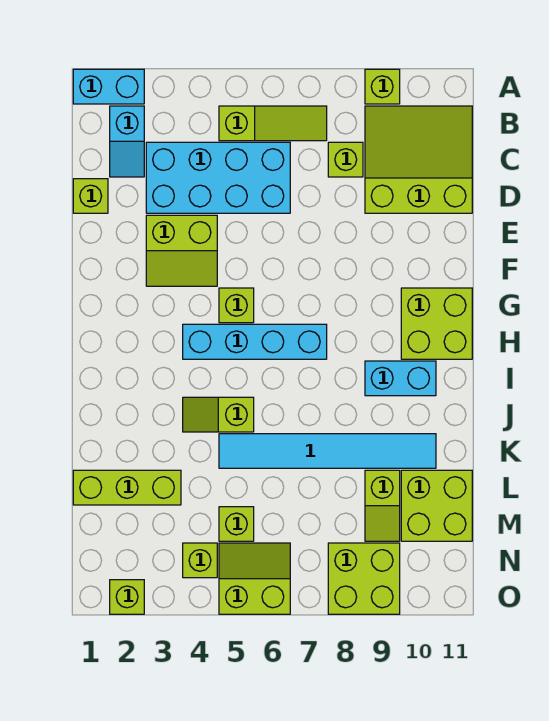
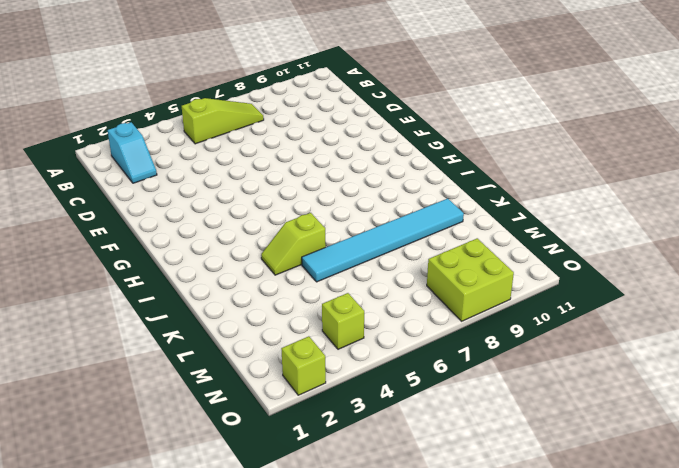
none -> cyan brick A1:A2 level 1
none -> lime brick A9 level 1
none -> lime slope B9:D11 level 1 top D

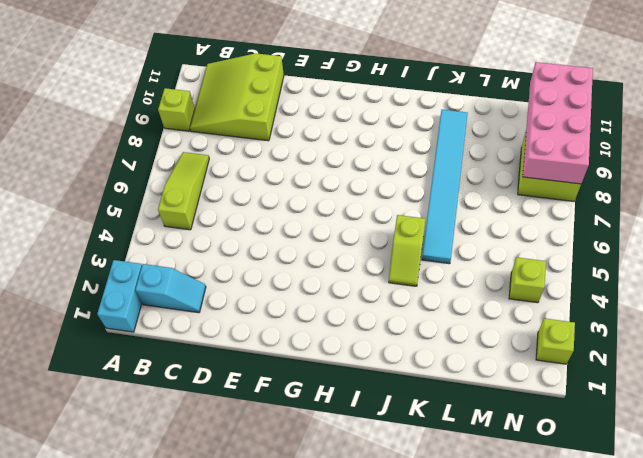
pink brick N8:O11 level 2 -> none
none -> cyan brick C3:D6 level 1
none -> lime brick C8 level 1
none -> lime brick D1 level 1

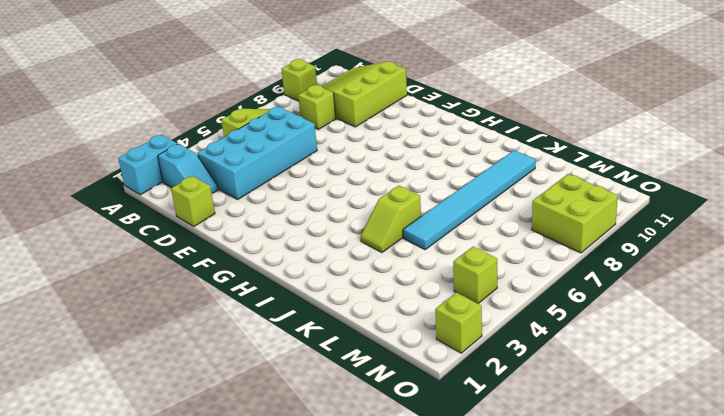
none -> lime slope E3:F4 level 1 top E
none -> lime brick G5 level 1
none -> lime brick G10:H11 level 1

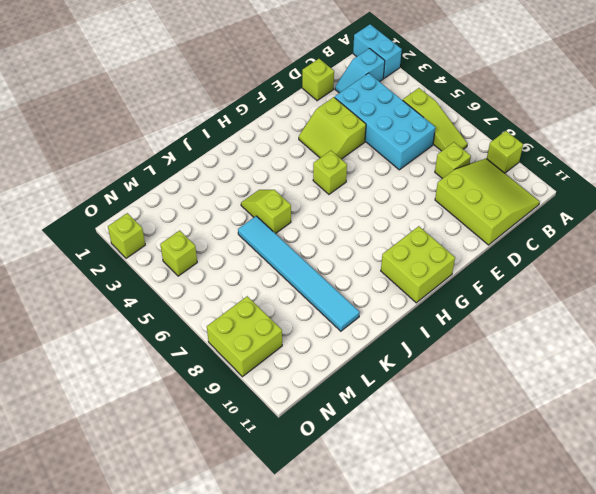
none -> cyan brick H4:H7 level 1
none -> cyan brick I9:I10 level 1
none -> lime brick L1:L3 level 1

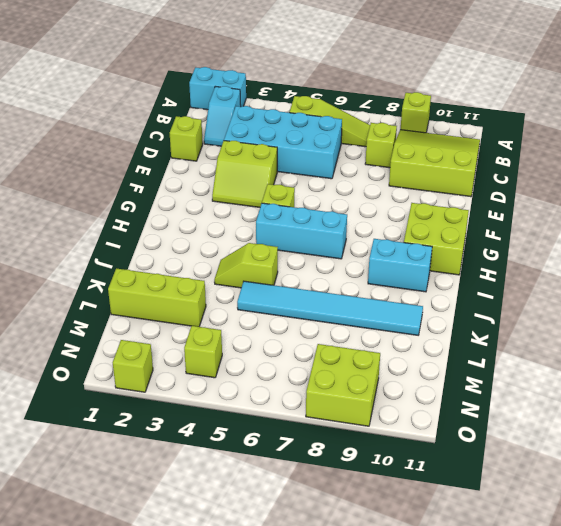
cyan brick H5:H7 level 1 -> cyan brick H4:H7 level 1
none -> lime slope L9:M9 level 1 top L
none -> lime brick L10:M11 level 1
none -> lime brick M5 level 1

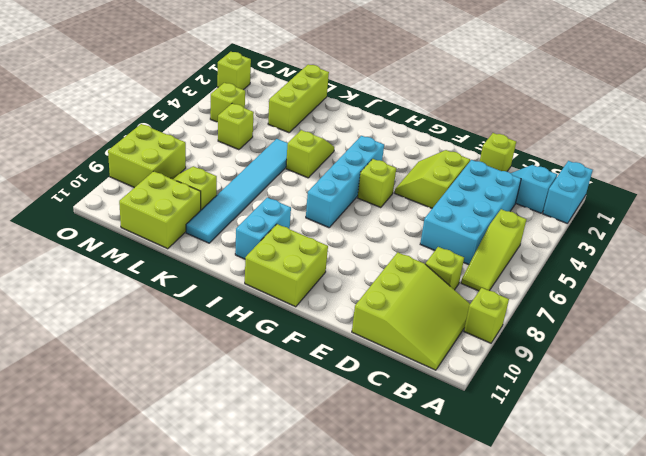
none -> lime slope N5:O6 level 1 top O

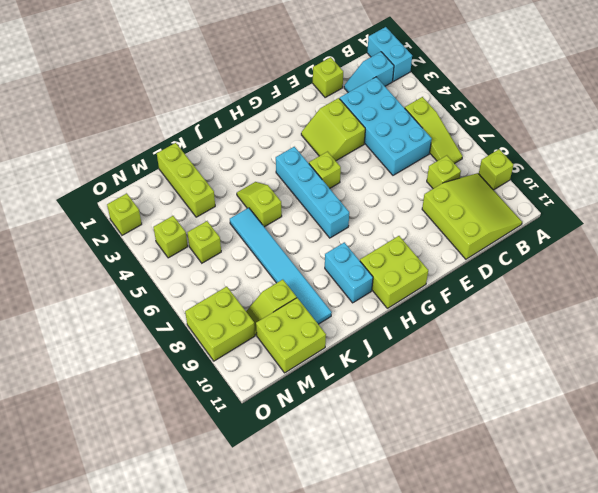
none -> lime slope N5:O6 level 1 top O

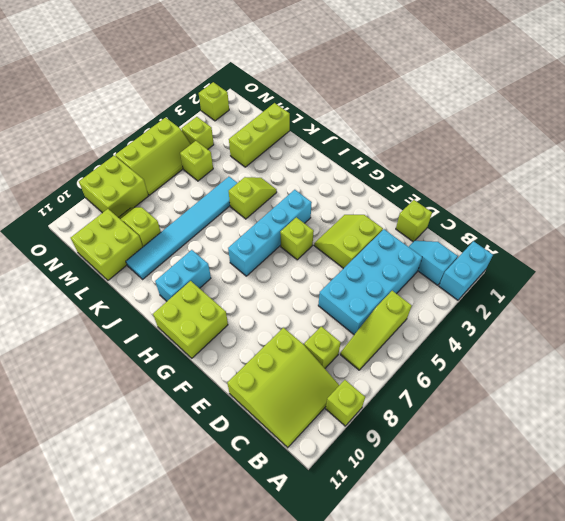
lime slope N5:O7 level 1 top O -> lime slope N5:O6 level 1 top O

